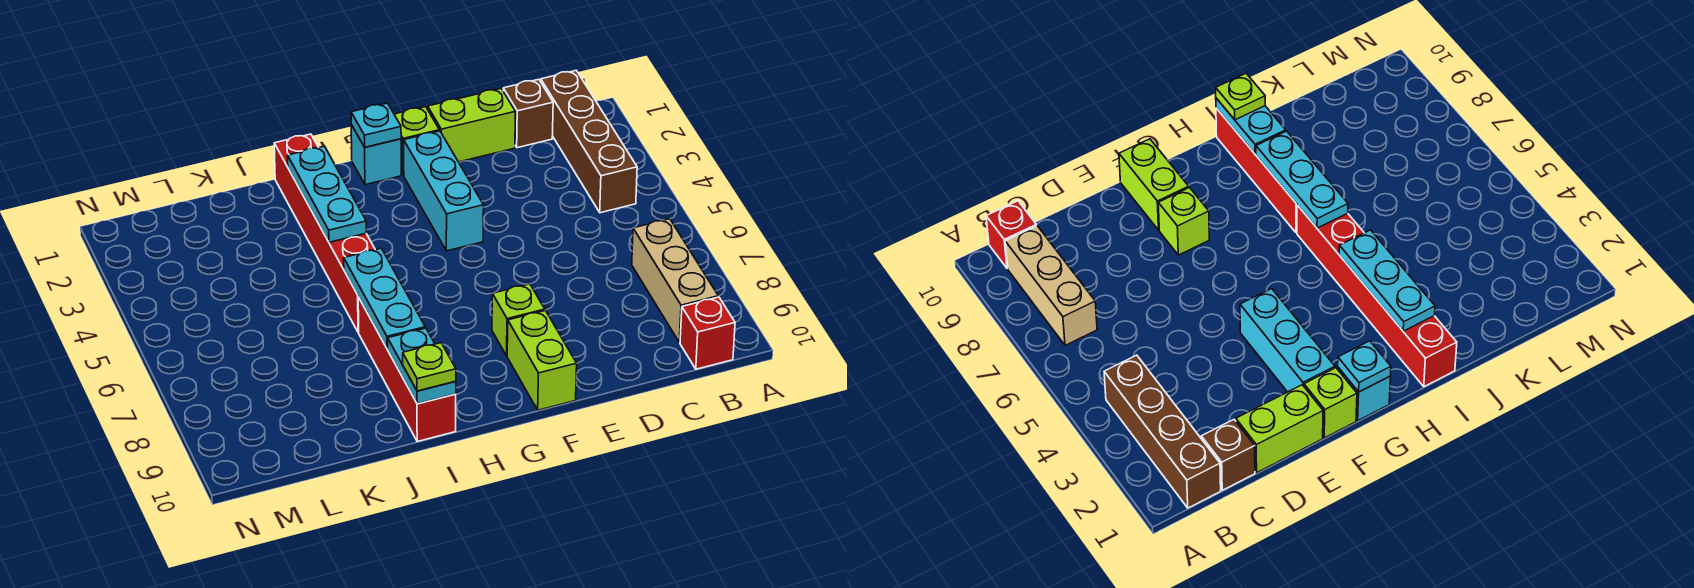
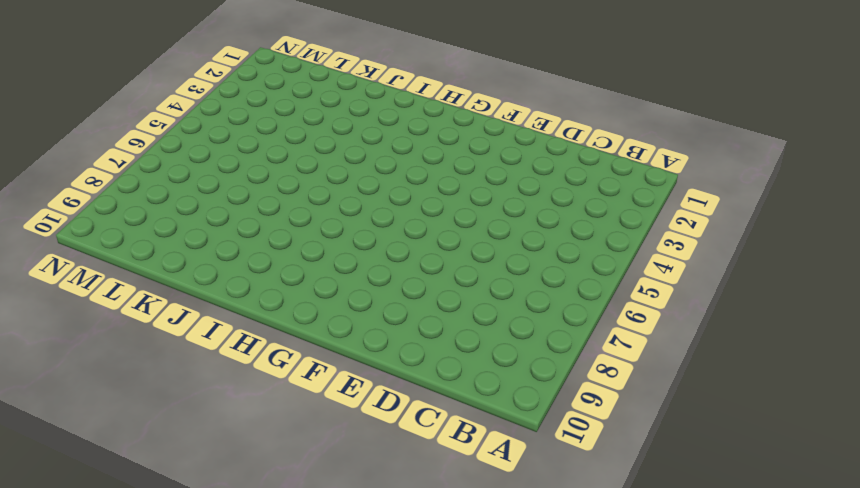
none -> brown brick B1:B4 level 1
none -> tan brick B7:B9 level 1
none -> red brick B10 level 1

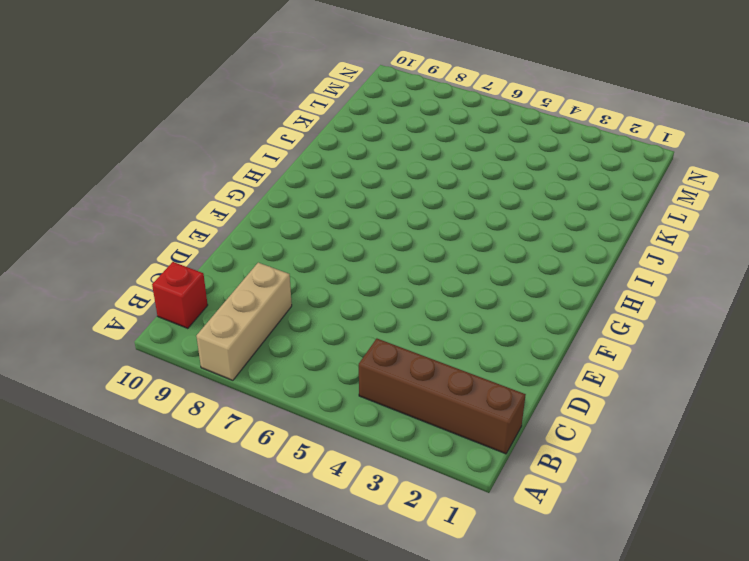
tan brick A8:C8 level 1 -> tan brick B7:B9 level 1
none -> brown brick C1 level 1
none -> lime brick D1:E1 level 1
none -> lime brick F1 level 1

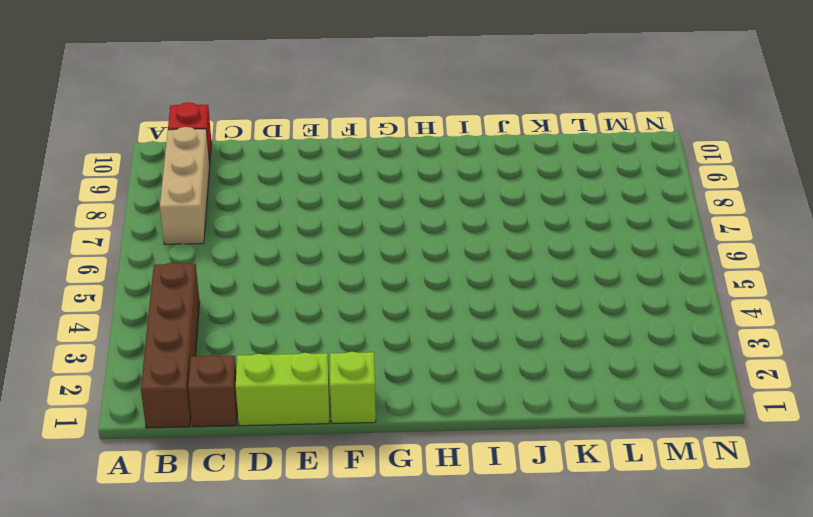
none -> cyan brick F2:F4 level 1
none -> lime brick F8 level 1
none -> lime brick F9:F10 level 1

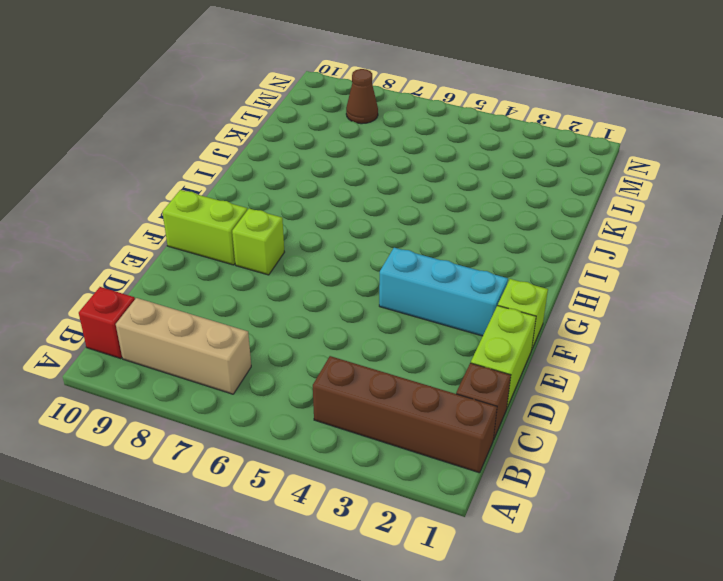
brown cone M8 level 1 -> none
none -> cyan brick G1 level 1
none -> red brick I1:I6 level 1
none -> red brick I7:I10 level 1

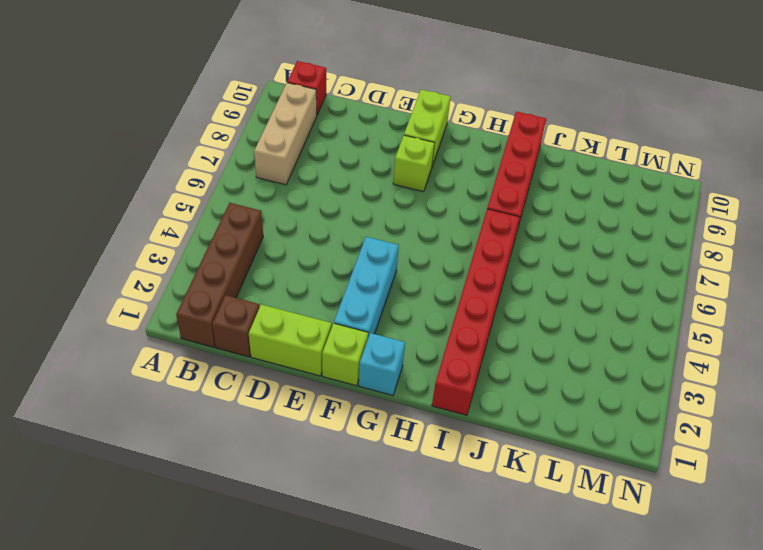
none -> cyan plate G1 level 2
none -> cyan plate I2:I4 level 2
none -> cyan plate I6:I8 level 2

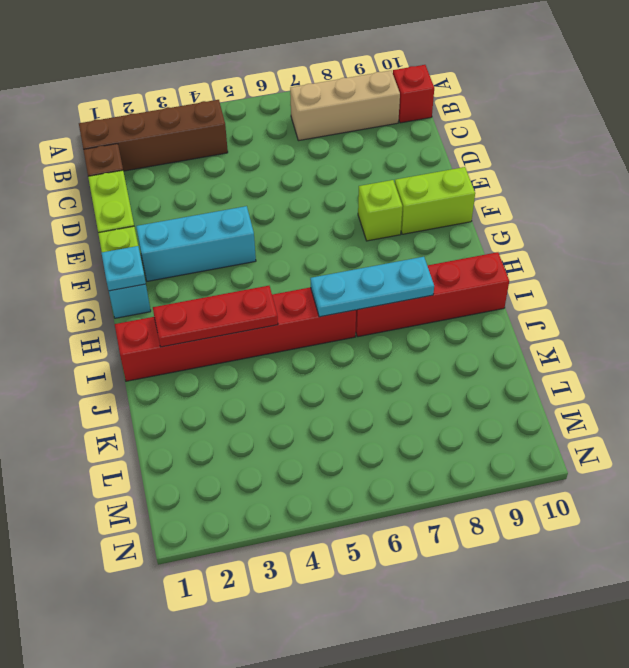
red plate I2:I4 level 2 -> cyan plate I2:I4 level 2
none -> cyan plate I9:I10 level 2
none -> lime plate I10 level 3

